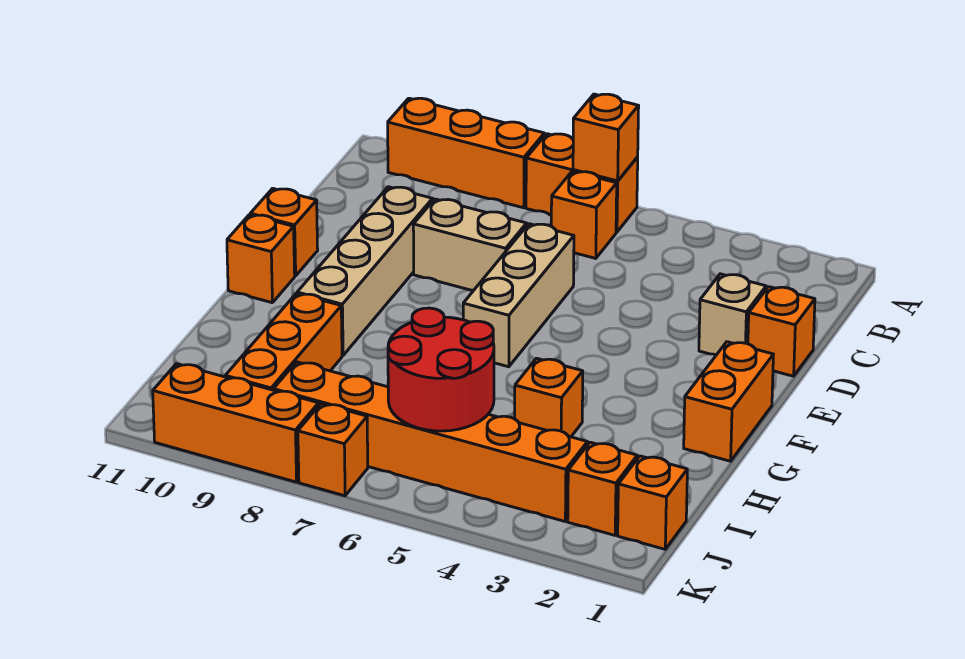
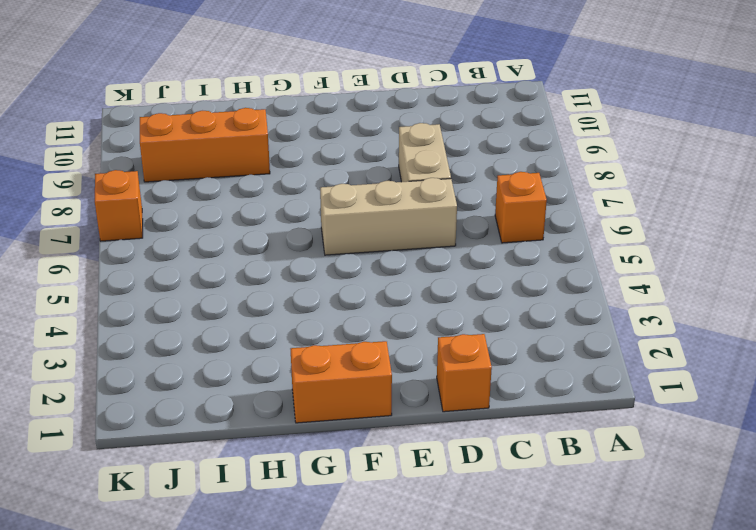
none -> orange brick A6:A7 level 1
none -> orange brick A8:A10 level 1
none -> tan brick D2 level 1

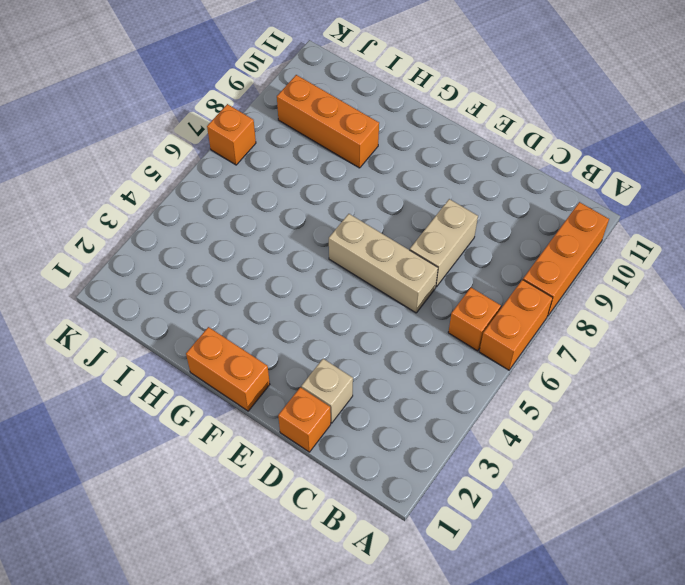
none -> tan brick D9:G9 level 1
none -> orange brick E11 level 1
none -> orange brick F11 level 1

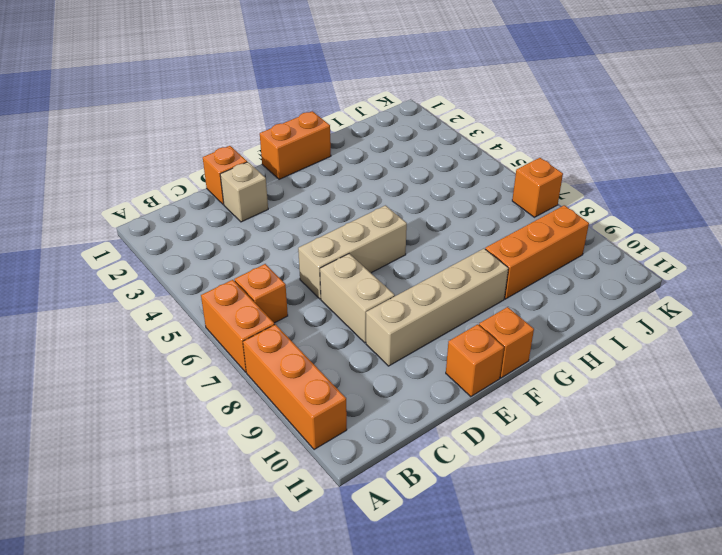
none -> orange brick H4 level 1
none -> orange brick J1 level 1
none -> orange brick J2 level 1

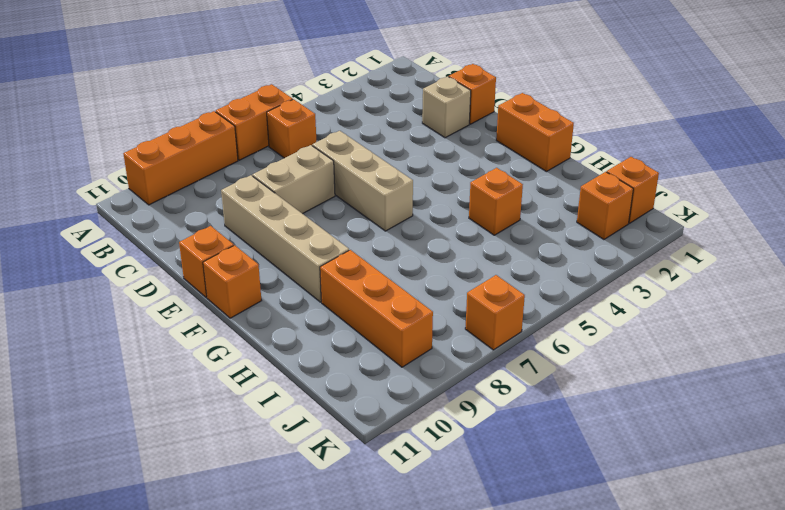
none -> orange brick J3:J8 level 1
none -> orange brick K8:K10 level 1
none -> orange brick A6 level 2

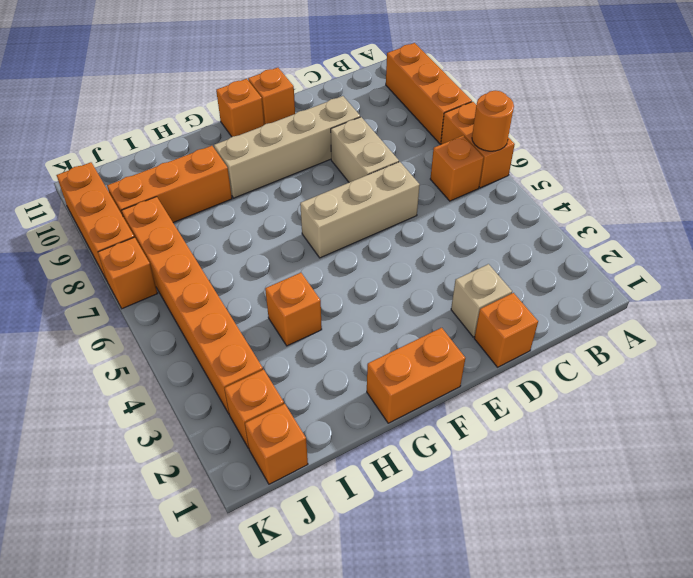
orange round brick A6 level 2 -> orange brick A6 level 2
none -> red round brick I5:J6 level 2

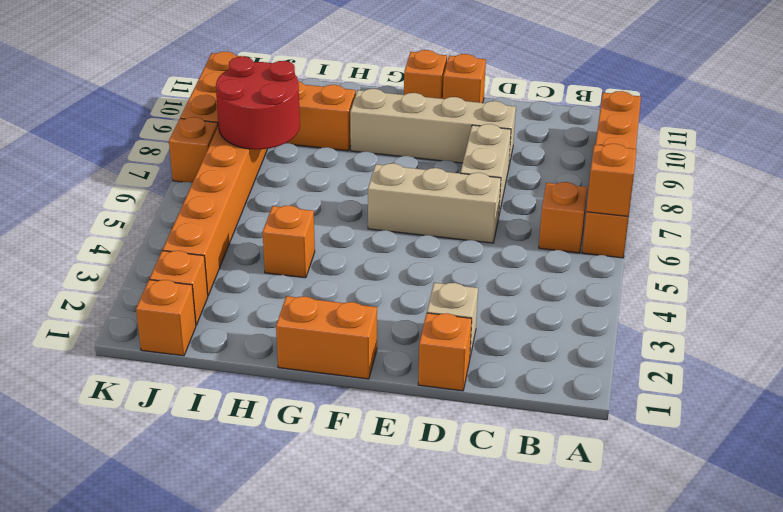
red round brick I7:J8 level 2 -> red round brick I5:J6 level 2

